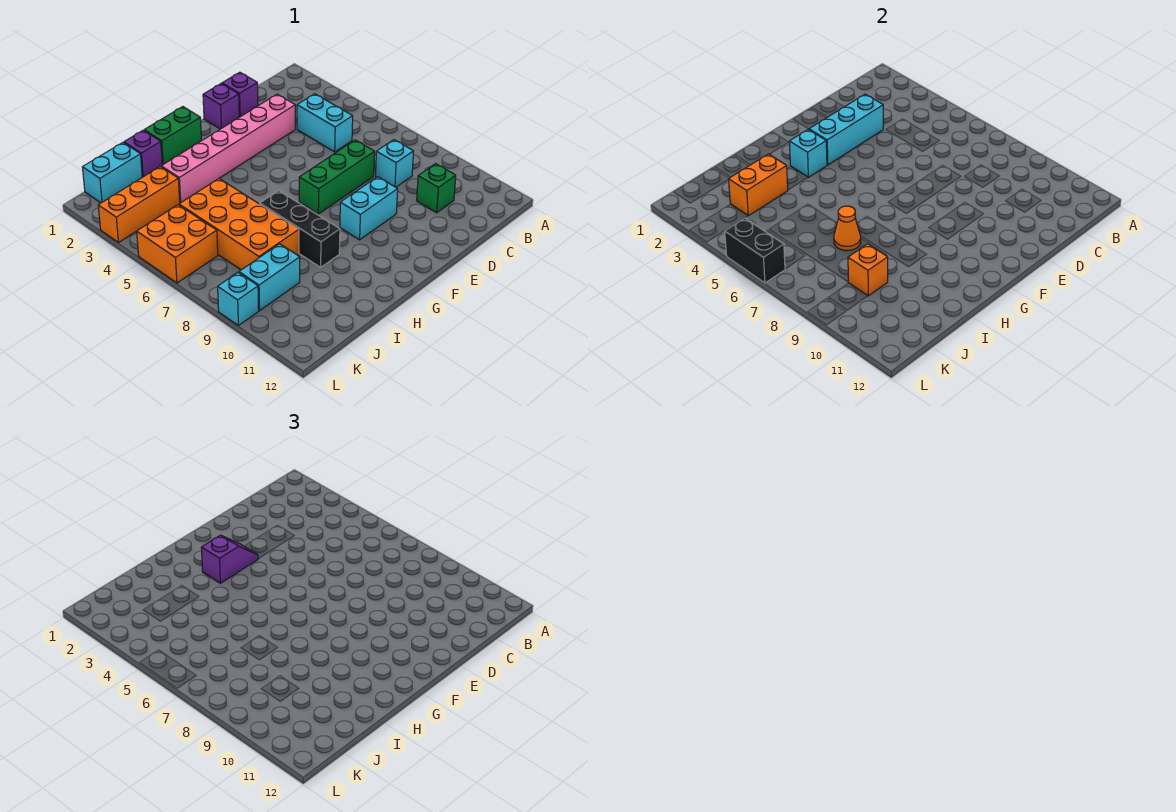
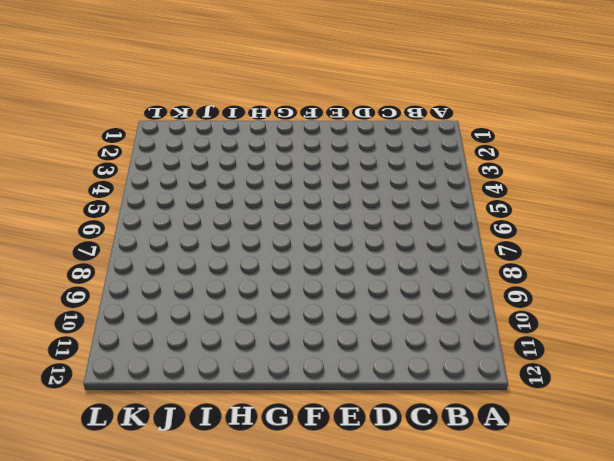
none -> cyan brick C4:C5 level 1
none -> cyan brick C8 level 1
none -> green brick C10 level 1

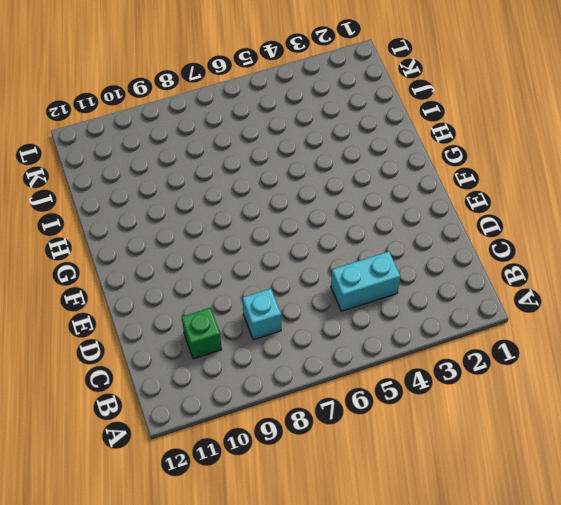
none -> purple brick D1 level 1
none -> pink brick D3:I3 level 1
none -> green brick D7:F7 level 1

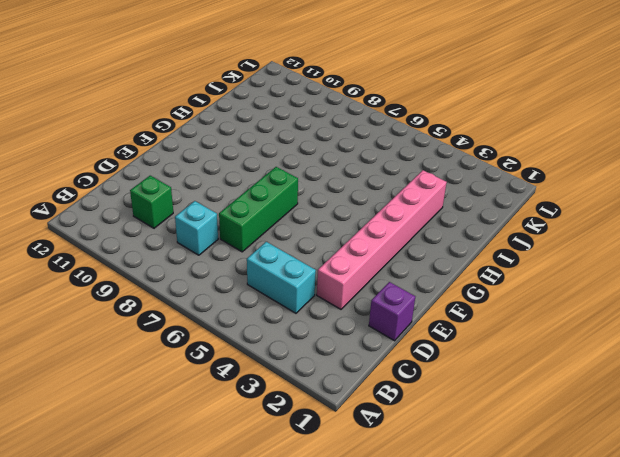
none -> purple brick E1 level 1
none -> cyan brick E9:F9 level 1
none -> green brick G1:H1 level 1

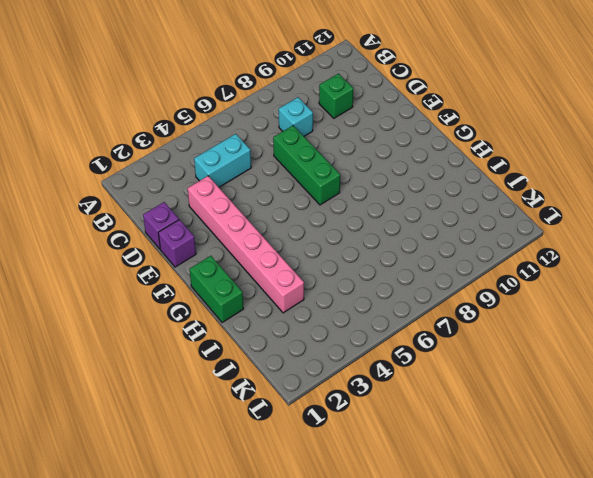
none -> cyan brick E9:F9 level 1
none -> black brick H7:H9 level 1
none -> purple brick I1 level 1

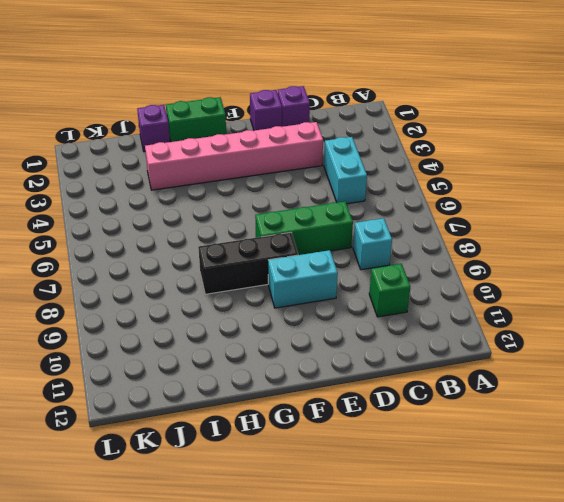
black brick F8:H8 level 1 -> black brick H7:H9 level 1
none -> orange brick I5:J8 level 1
none -> cyan brick J1:K1 level 1
none -> orange brick J3:L3 level 1

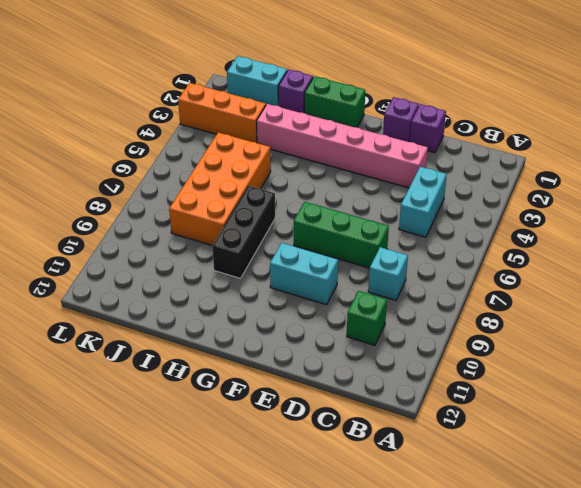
none -> cyan brick J9:K9 level 1
none -> orange brick K5:L6 level 1
none -> cyan brick L9 level 1

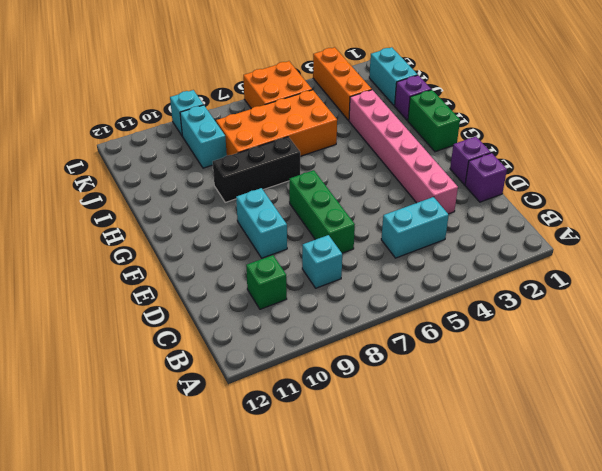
none -> cyan brick D3:F3 level 2
none -> cyan brick G3 level 2
none -> orange brick I3:J3 level 2

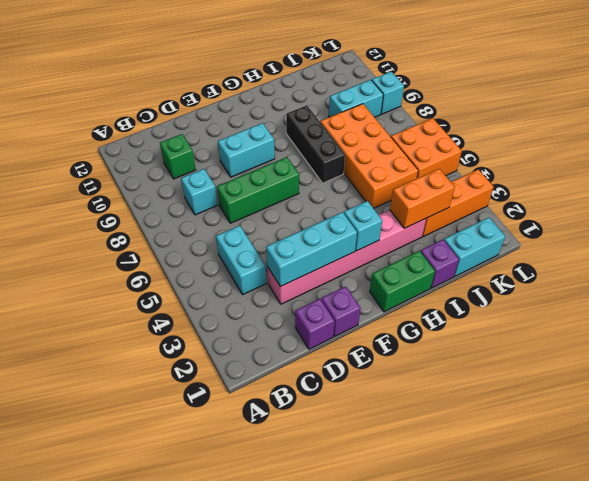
none -> orange cone I7 level 2
none -> orange brick J9 level 2
none -> black brick L5:L6 level 2

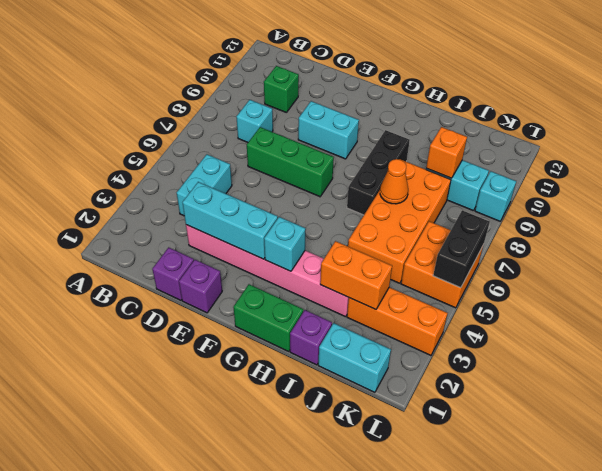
none -> purple slope F3:G3 level 3 top G

